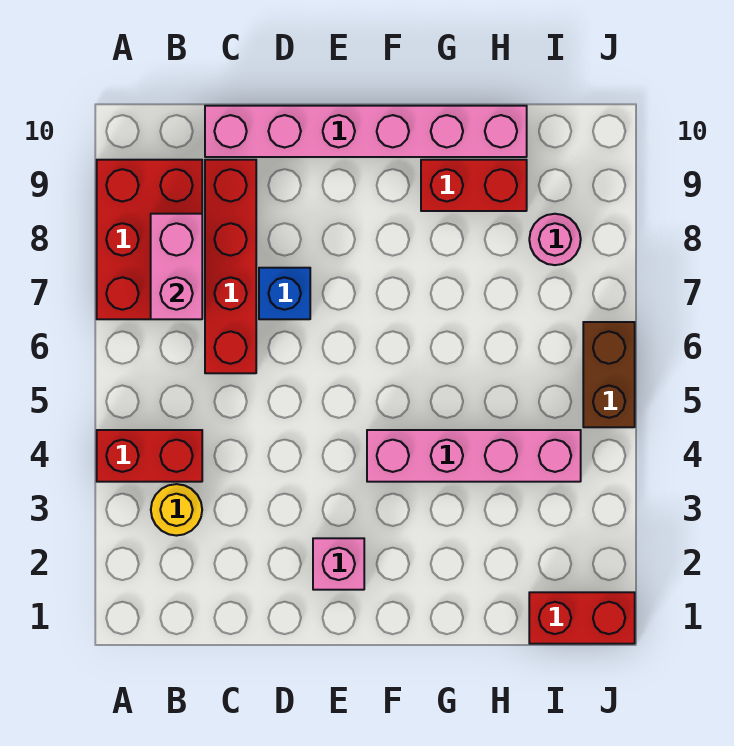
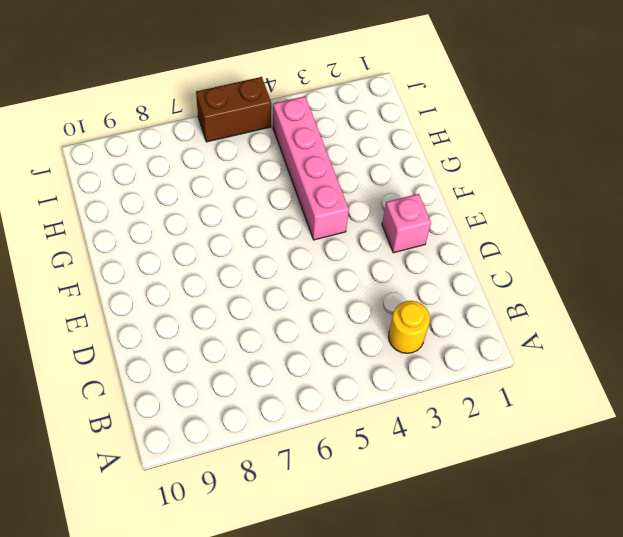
none -> red brick A4:B4 level 1
none -> red brick A7:B9 level 1
none -> red brick C6:C9 level 1

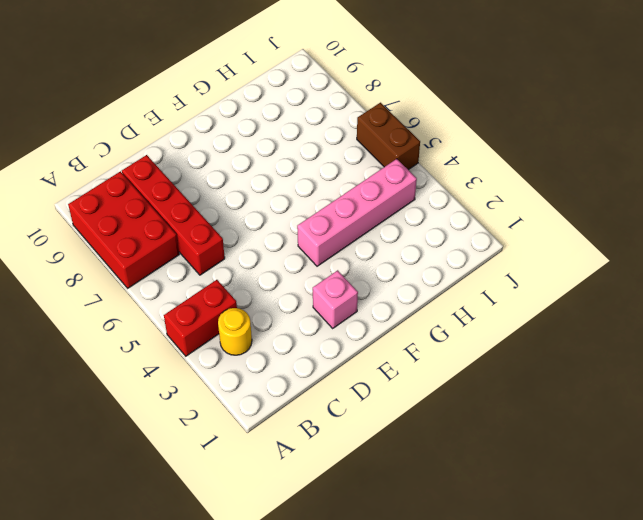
none -> pink brick C10:H10 level 1
none -> blue brick D7 level 1
none -> red brick G9:H9 level 1

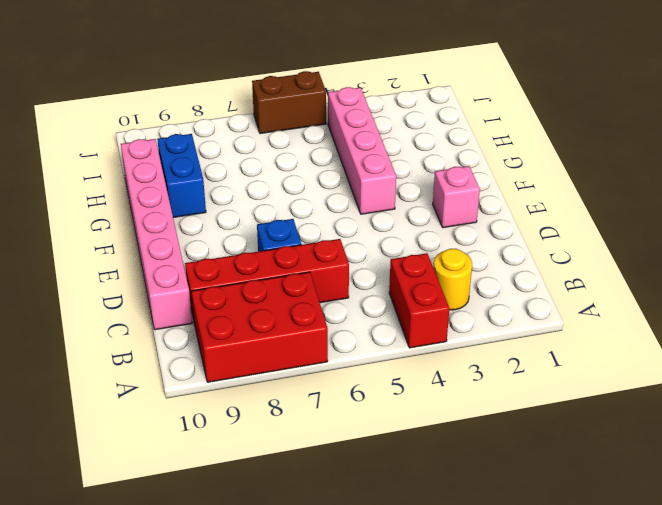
blue brick G9:H9 level 1 -> red brick G9:H9 level 1
none -> red brick I1:J1 level 1
none -> pink round brick I8 level 1
none -> pink brick B7:B8 level 2

